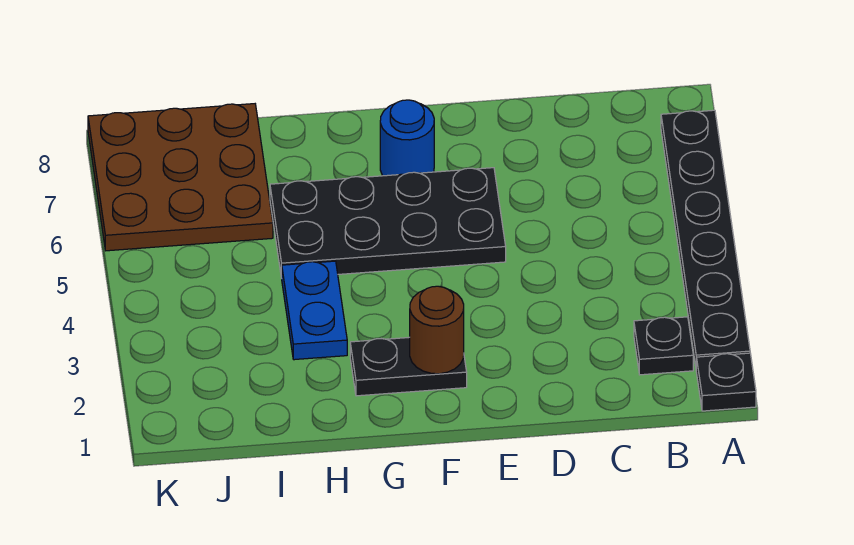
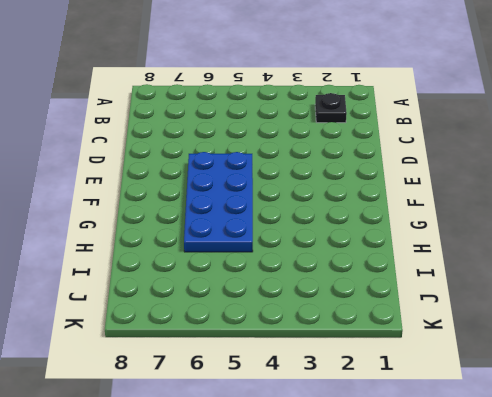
blue plate E5:H6 level 1 -> black plate E5:H6 level 1
none -> black plate A1 level 1
none -> black plate A2:A7 level 1

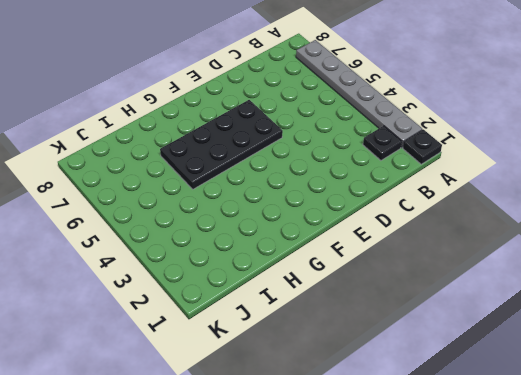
grey plate A2:A7 level 1 -> black plate A2:A7 level 1
none -> black plate F2:G2 level 1
none -> blue round brick F7 level 1

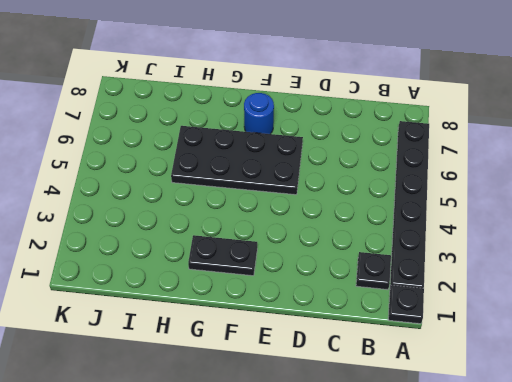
none -> blue plate H3:H4 level 1
none -> brown plate I6:K8 level 1

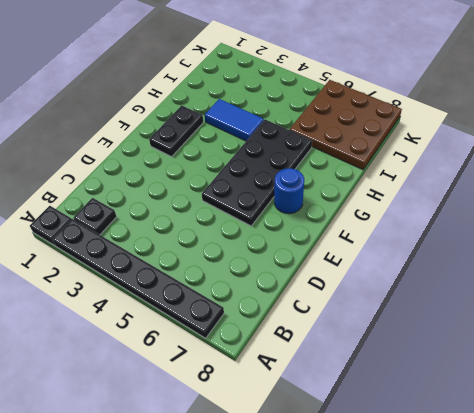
blue tile H3:H4 level 1 -> blue plate H3:H4 level 1
none -> brown round brick F2 level 2

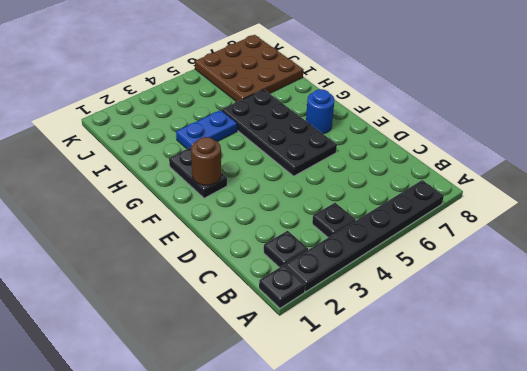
black plate B4 level 1 -> none

